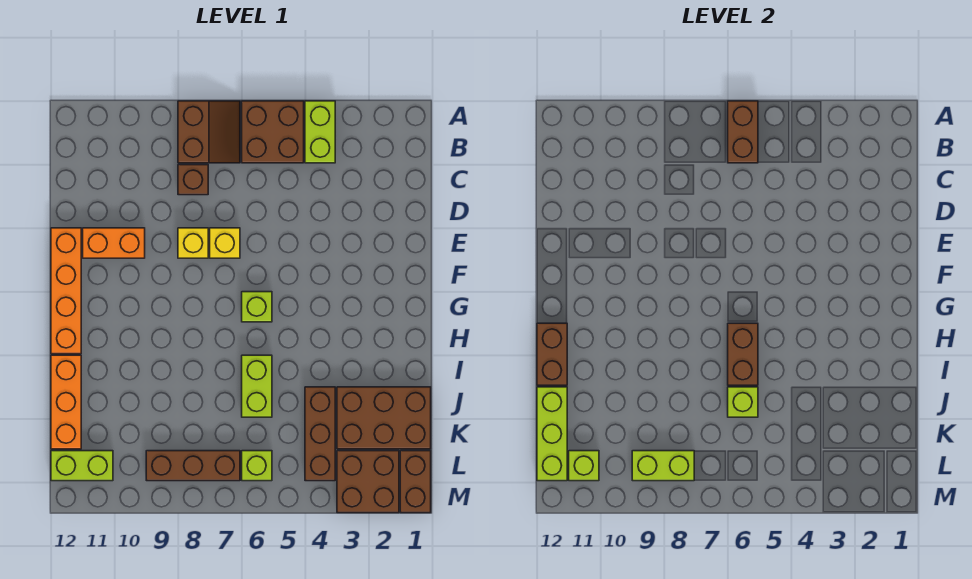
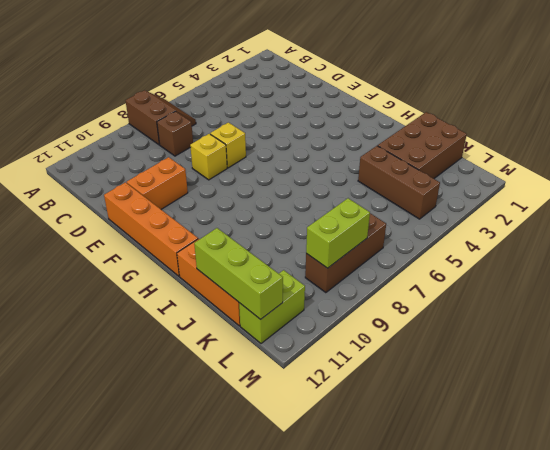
none -> lime brick A4:B4 level 1
none -> brown brick A5:B6 level 1
none -> lime brick G6 level 1

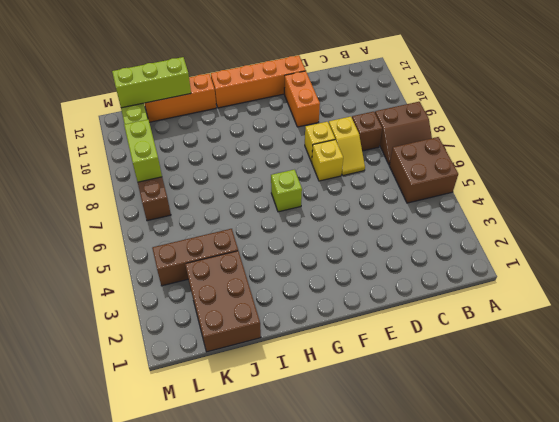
yellow slope D7:D8 level 1 top 8 -> none
none -> lime brick A4:B4 level 1
none -> lime brick I6:J6 level 1
none -> brown brick L1:M1 level 1

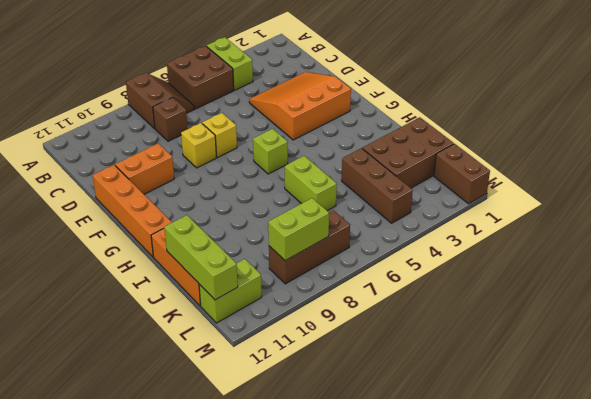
orange slope D2:F4 level 1 top F -> none
none -> brown brick L2:M3 level 1
none -> lime brick L6 level 1
none -> brown brick A6:B6 level 2

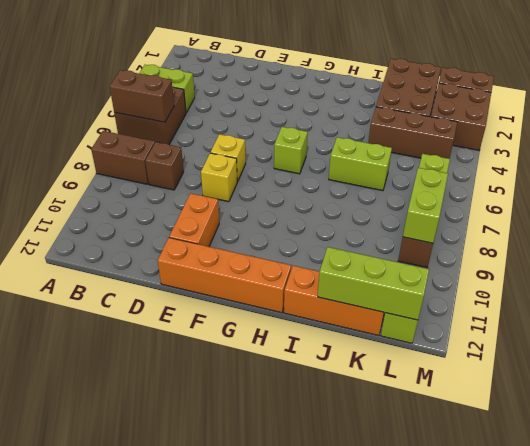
none -> brown brick H6:I6 level 2
none -> brown brick H12:I12 level 2
none -> lime brick J6 level 2

